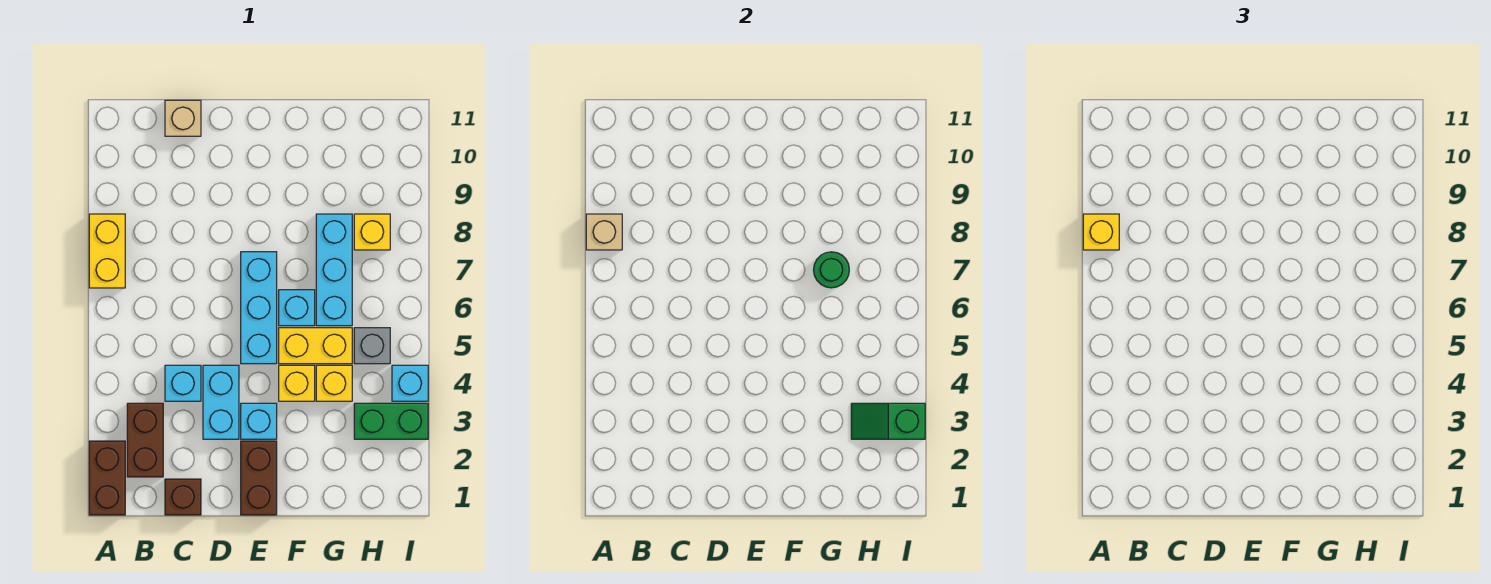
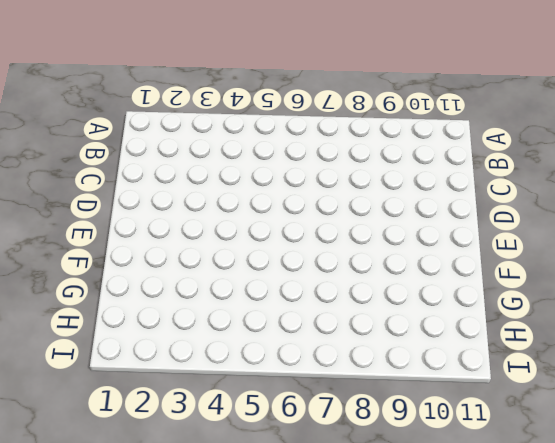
none -> brown brick A1:A2 level 1
none -> yellow brick A7:A8 level 1
none -> brown brick B2:B3 level 1

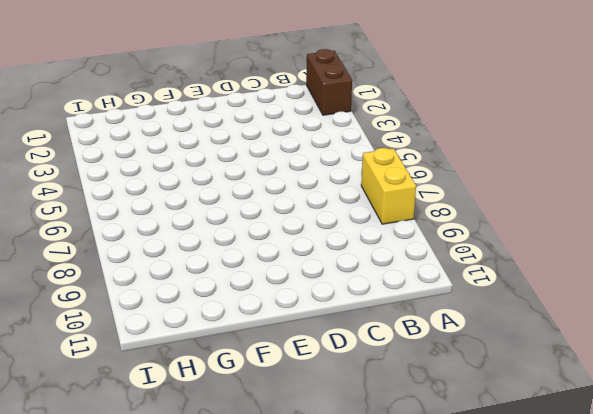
none -> brown brick B2:B3 level 1
none -> brown brick C1 level 1
none -> cyan brick C4 level 1

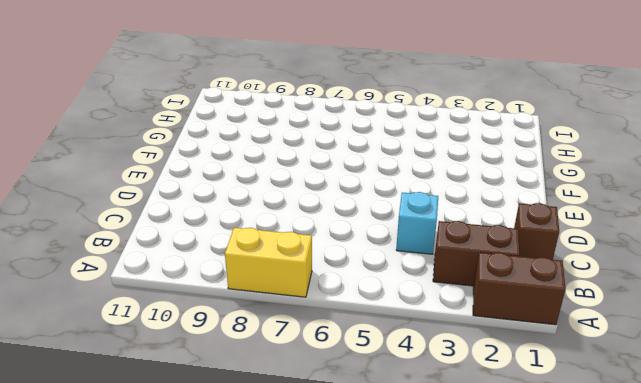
none -> tan brick C11 level 1
none -> cyan brick D3:D4 level 1
none -> brown brick E1:E2 level 1

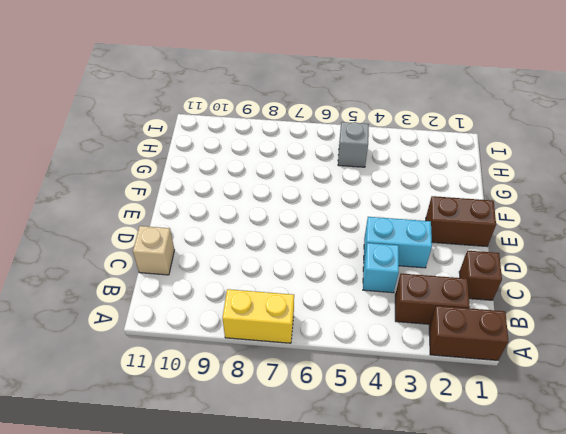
none -> cyan brick E3 level 1
none -> cyan brick E5:E7 level 1
none -> yellow brick F4 level 1

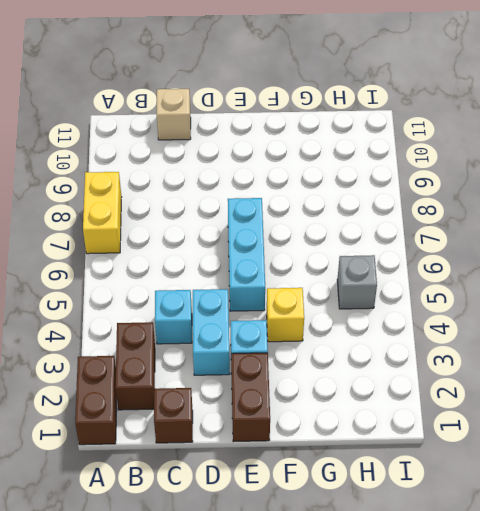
none -> yellow brick F5:G5 level 1
none -> cyan brick F6 level 1
none -> yellow brick G4 level 1

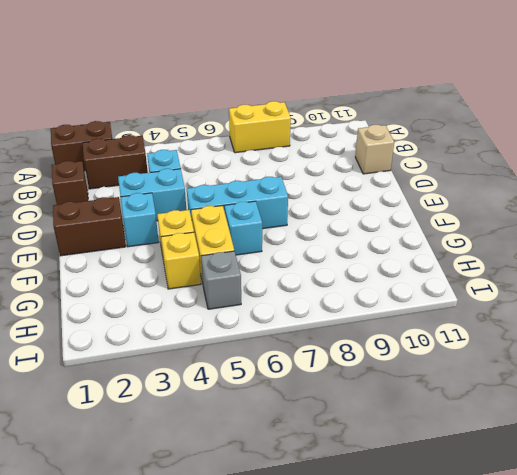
none -> cyan brick G6:G8 level 1
none -> green brick H3:I3 level 1
none -> yellow brick H8 level 1

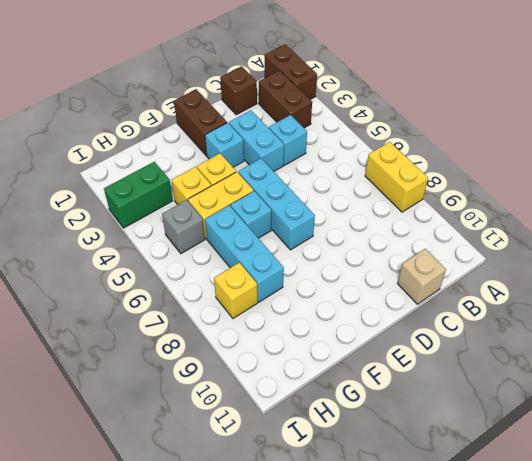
none -> cyan brick I4 level 1
none -> tan brick A8 level 2
none -> green round brick G7 level 2

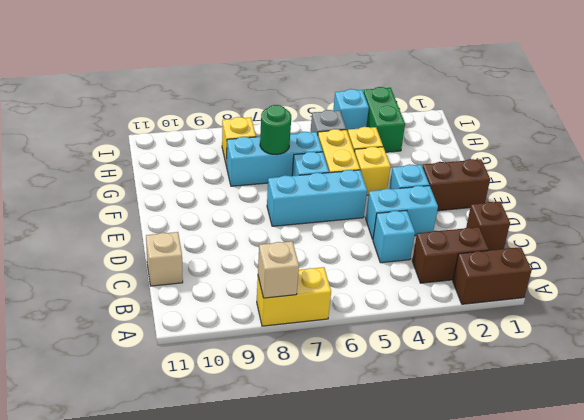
none -> green slope H3:I3 level 2 top I
none -> yellow brick A8 level 3

